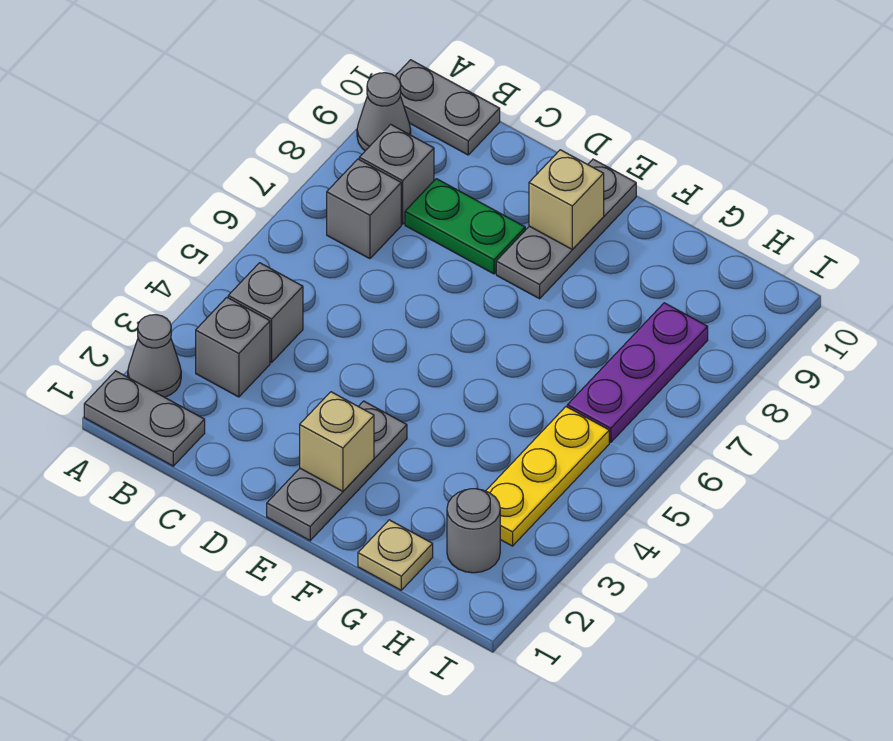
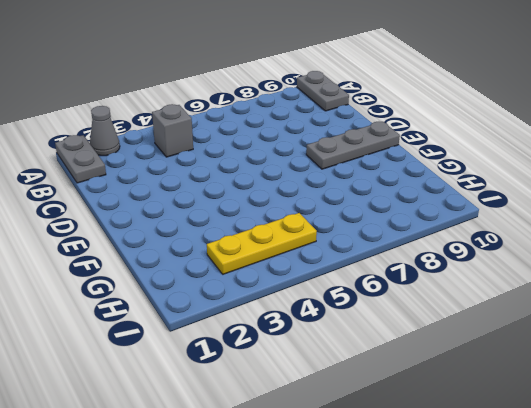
none -> grey cone A9 level 1
none -> grey brick B3 level 1
none -> grey brick B7 level 1

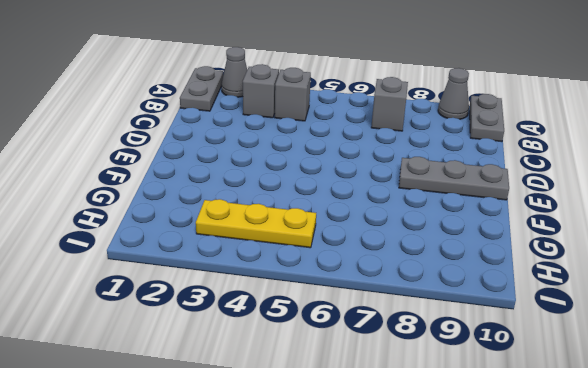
none -> grey brick B8 level 1
none -> green plate C8:D8 level 1
none -> grey plate E1:E3 level 1

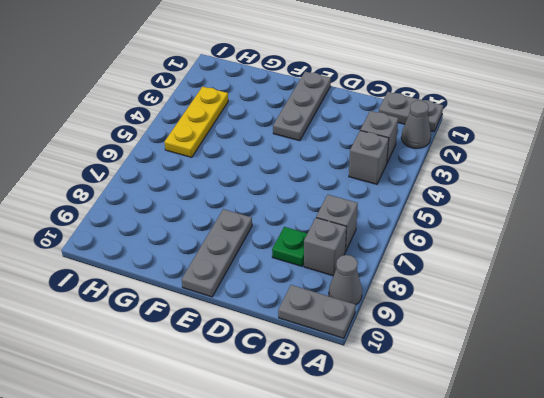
green plate C8 level 1 -> green plate C8:D8 level 1
none -> tan plate G1 level 1
none -> grey round brick H2 level 1
none -> purple plate H6:H8 level 1

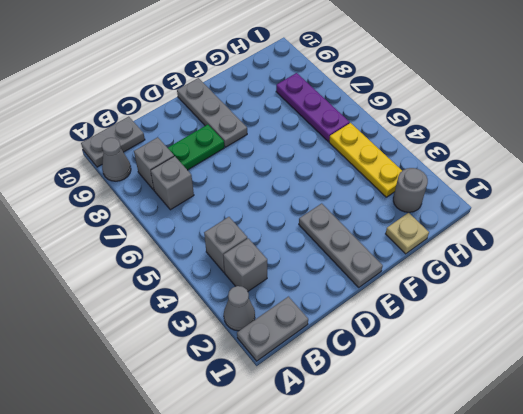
none -> tan brick E2 level 2
none -> tan brick E9 level 2

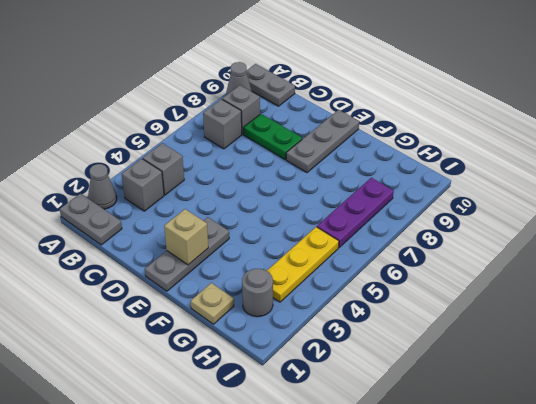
none -> tan brick E9 level 2

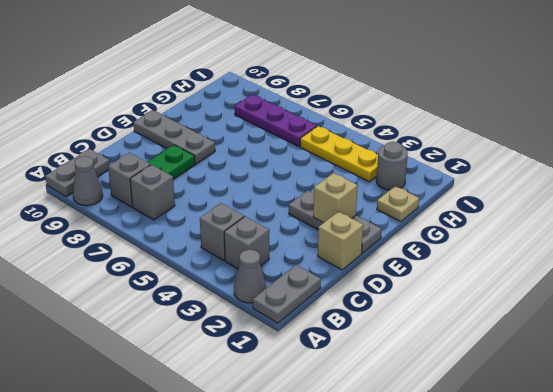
tan brick D1 level 1 -> tan brick E9 level 2

